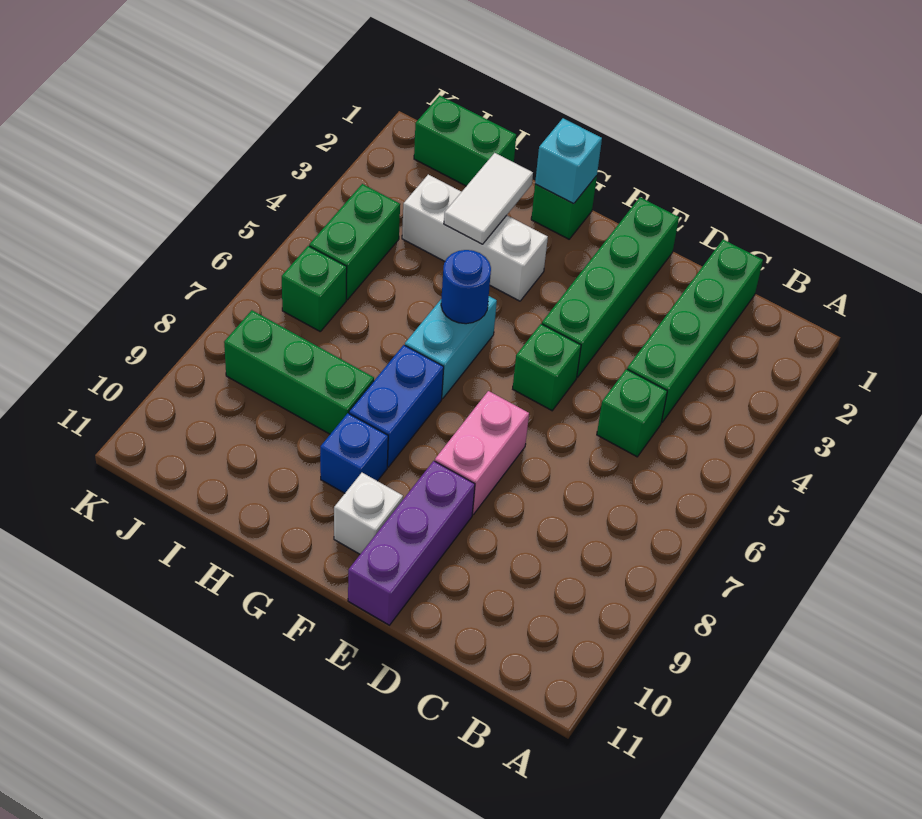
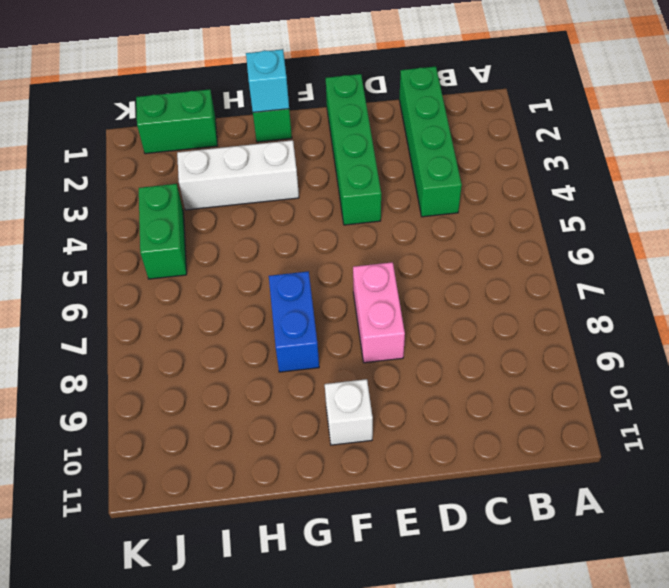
none -> green brick C5 level 1
none -> green brick E5 level 1
none -> purple brick E9:E11 level 1

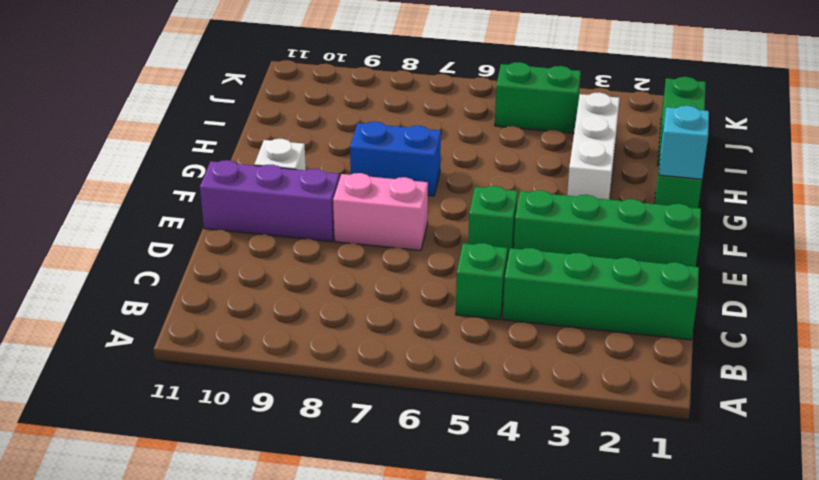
none -> cyan brick G5:G6 level 1
none -> blue brick G9 level 1
none -> green brick H8:J8 level 1

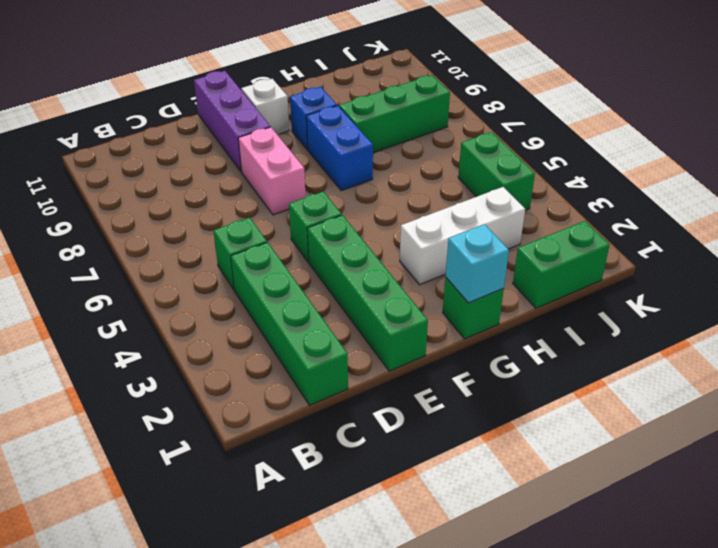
none -> cyan brick G5:G6 level 1
none -> green brick J6 level 1
none -> blue round brick G5 level 2

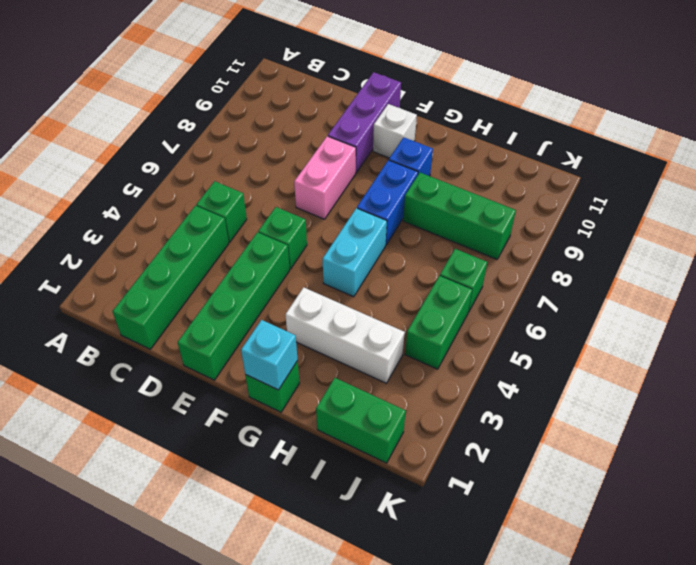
none -> blue round brick G5 level 2
none -> white tile H2:H3 level 2

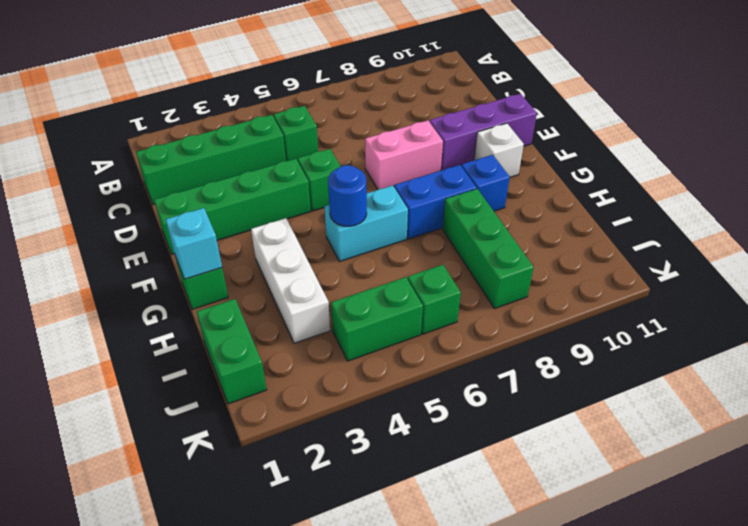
none -> white tile H2:H3 level 2

